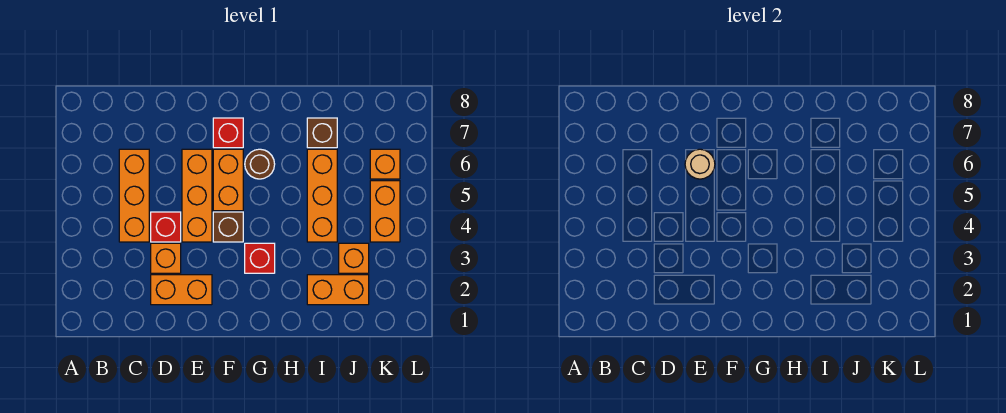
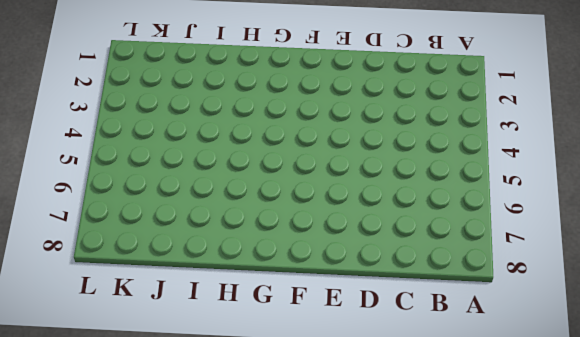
none -> orange brick C4:C6 level 1
none -> orange brick D2:E2 level 1
none -> orange brick D3 level 1

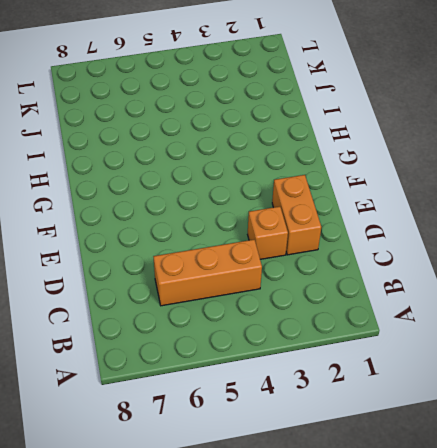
none -> red brick D4 level 1
none -> orange brick E4:E6 level 1
none -> brown brick F4 level 1

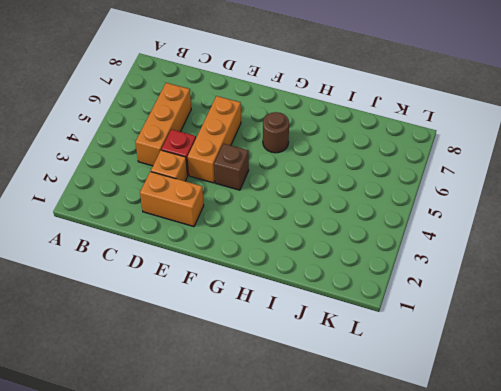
none -> orange brick F5:F6 level 1
none -> red brick F7 level 1
none -> red brick G3 level 1

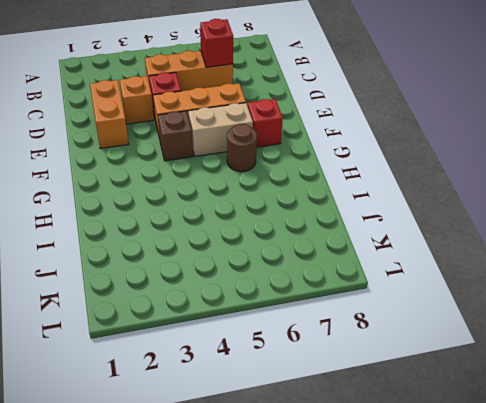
red brick C6 level 2 -> red brick G3 level 1
tan brick F5:F6 level 1 -> orange brick F5:F6 level 1
none -> orange brick I2:J2 level 1
none -> orange brick I4:I6 level 1
none -> brown brick I7 level 1

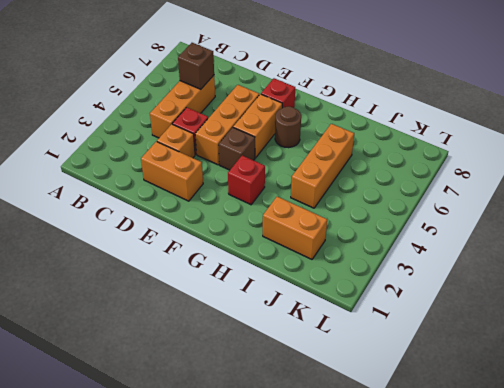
brown brick C6 level 2 -> brown brick I7 level 1
none -> orange brick J3 level 1
none -> orange brick K4:K5 level 1
none -> orange brick K6 level 1

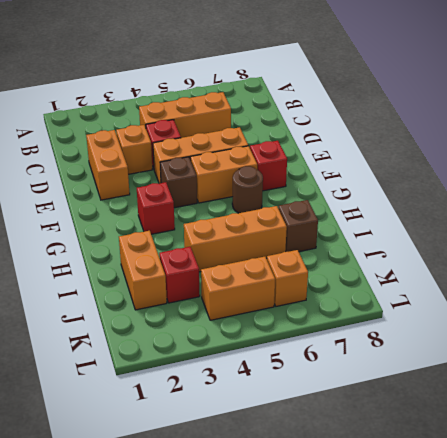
red brick J3 level 1 -> orange brick J3 level 1
none -> tan round brick E6 level 2

